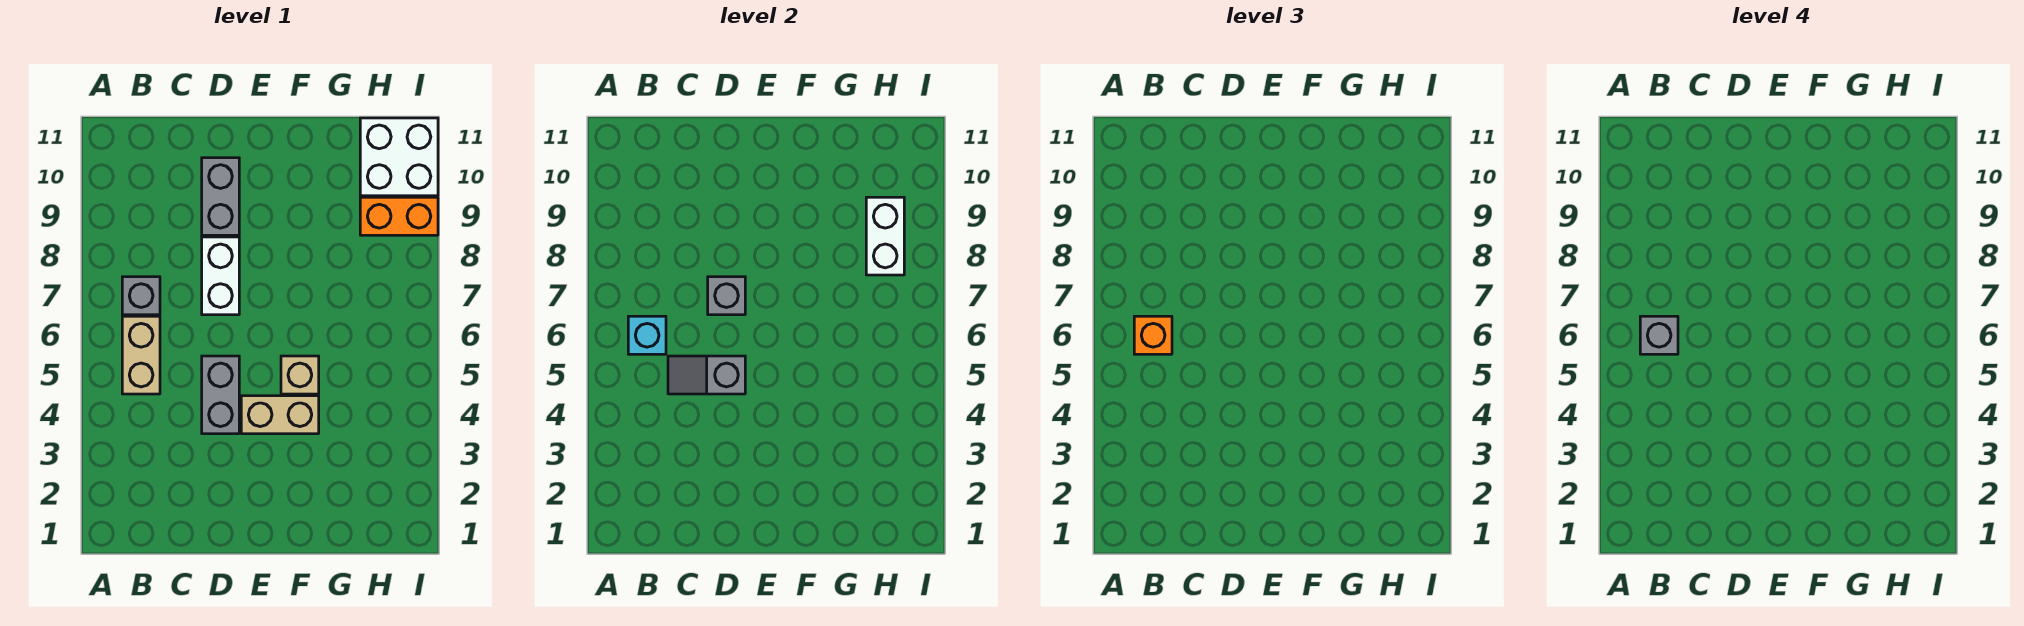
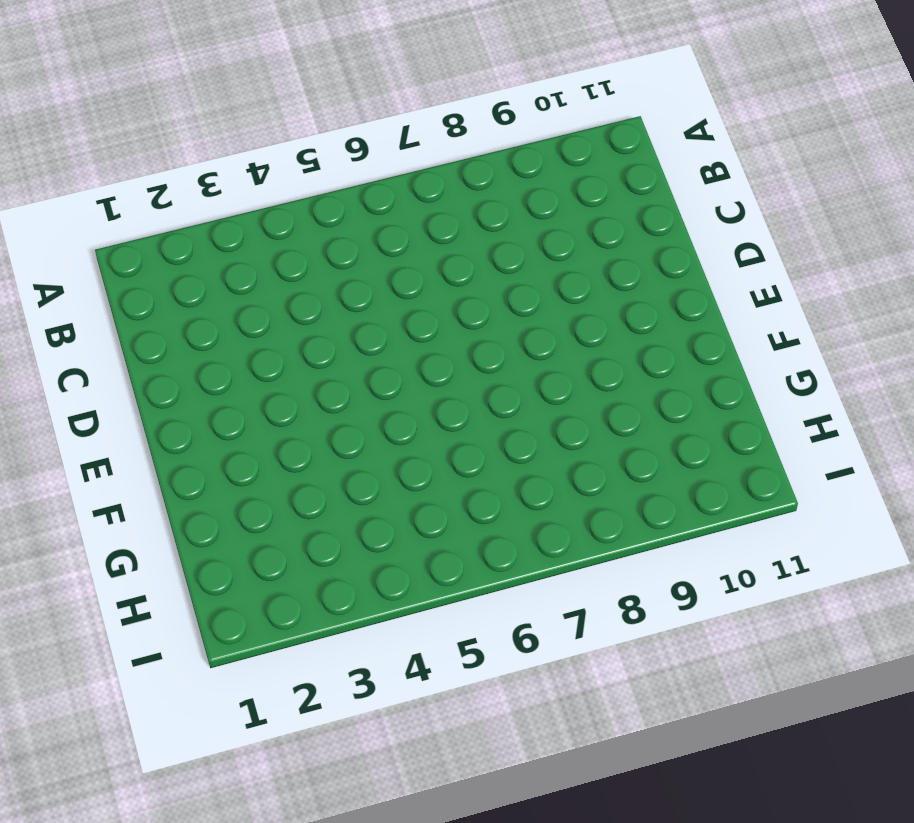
none -> tan brick B5:B6 level 1
none -> grey brick B7 level 1
none -> grey brick D4:D5 level 1

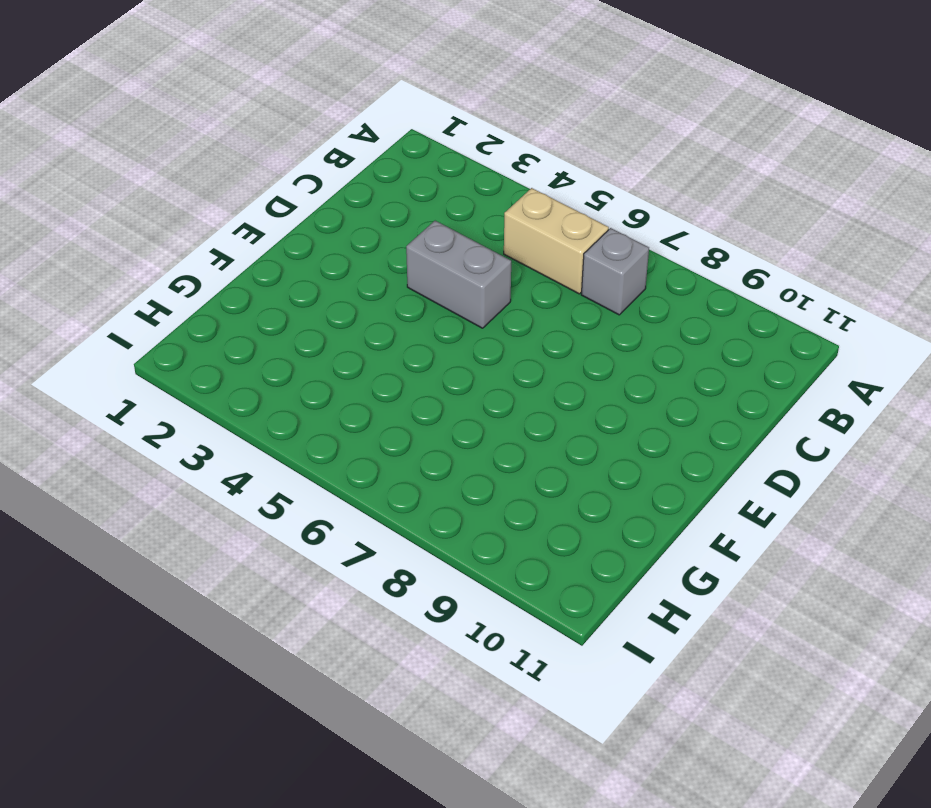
none -> white brick D7:D8 level 1
none -> grey brick D9:D10 level 1
none -> tan brick E4:F4 level 1

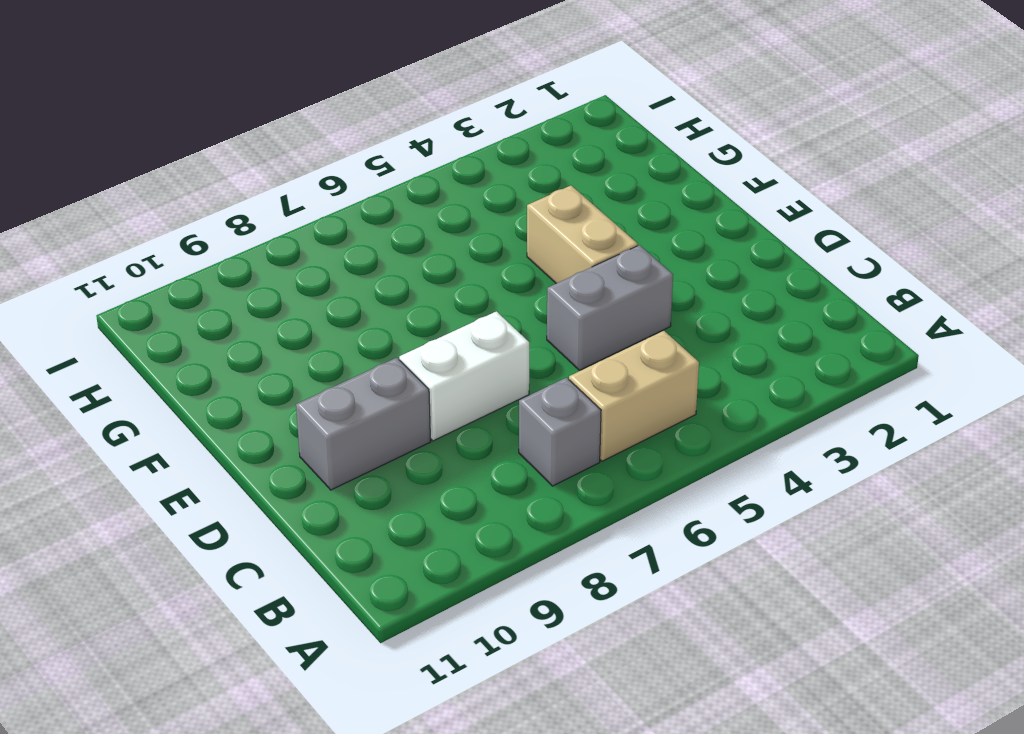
none -> tan brick F5 level 1
none -> orange brick H9:I9 level 1
none -> white brick H10:I11 level 1

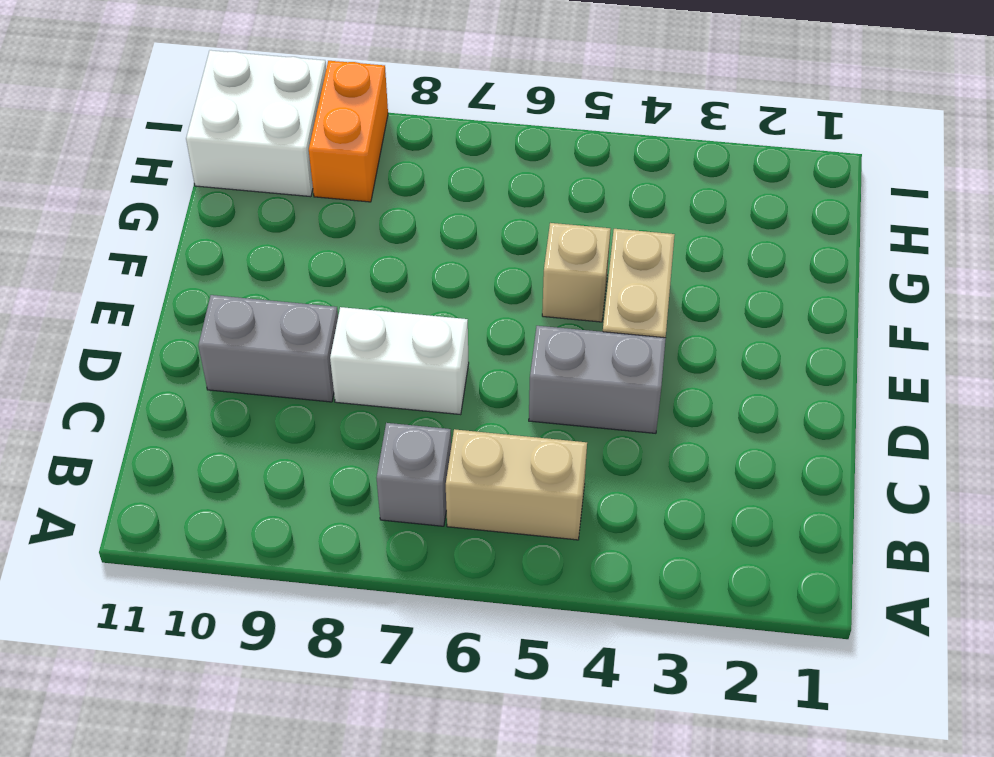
none -> cyan brick B6 level 2
none -> grey slope C5:D5 level 2 top D
none -> grey brick D7 level 2

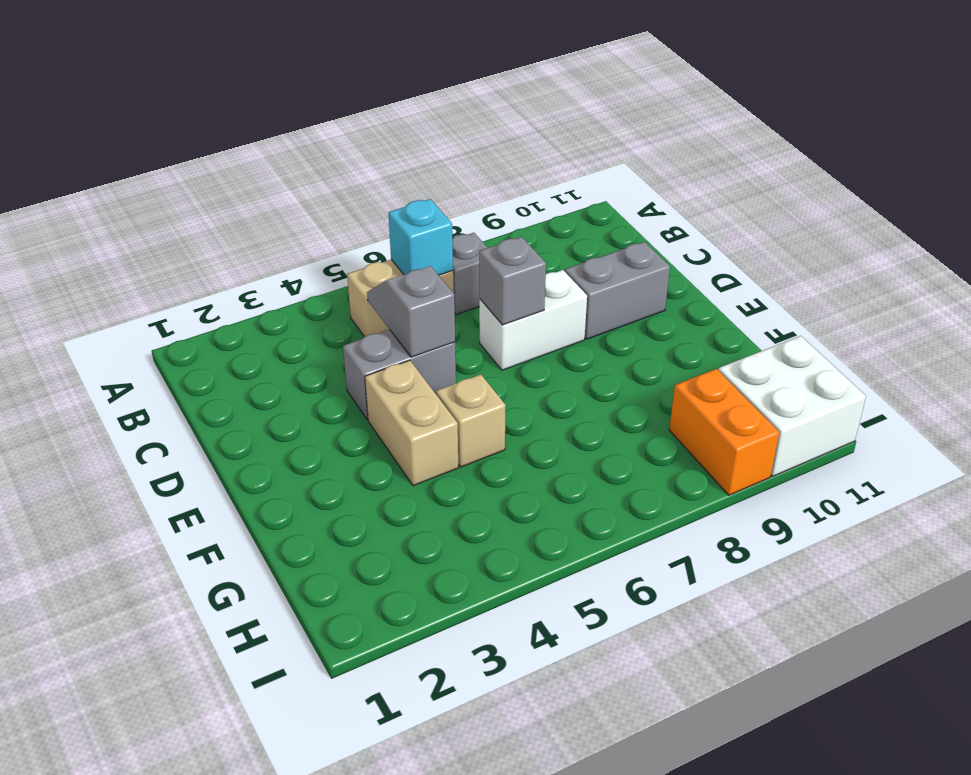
none -> white brick H8:H9 level 2
none -> orange brick B6 level 3
none -> grey brick B6 level 4

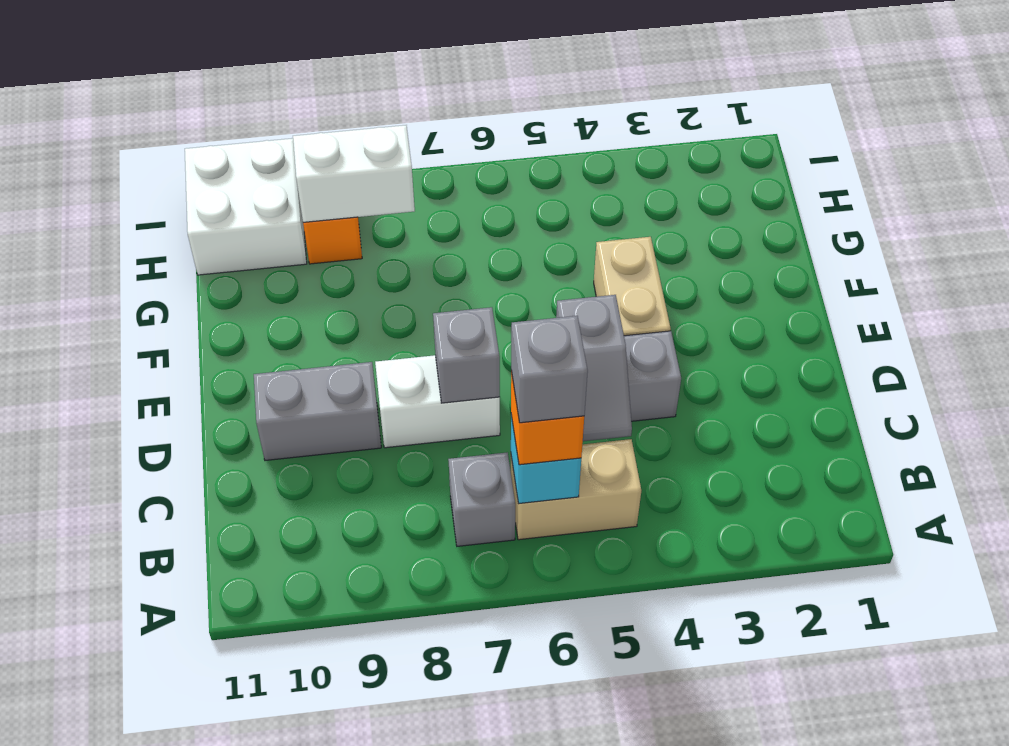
none -> tan brick F5 level 1

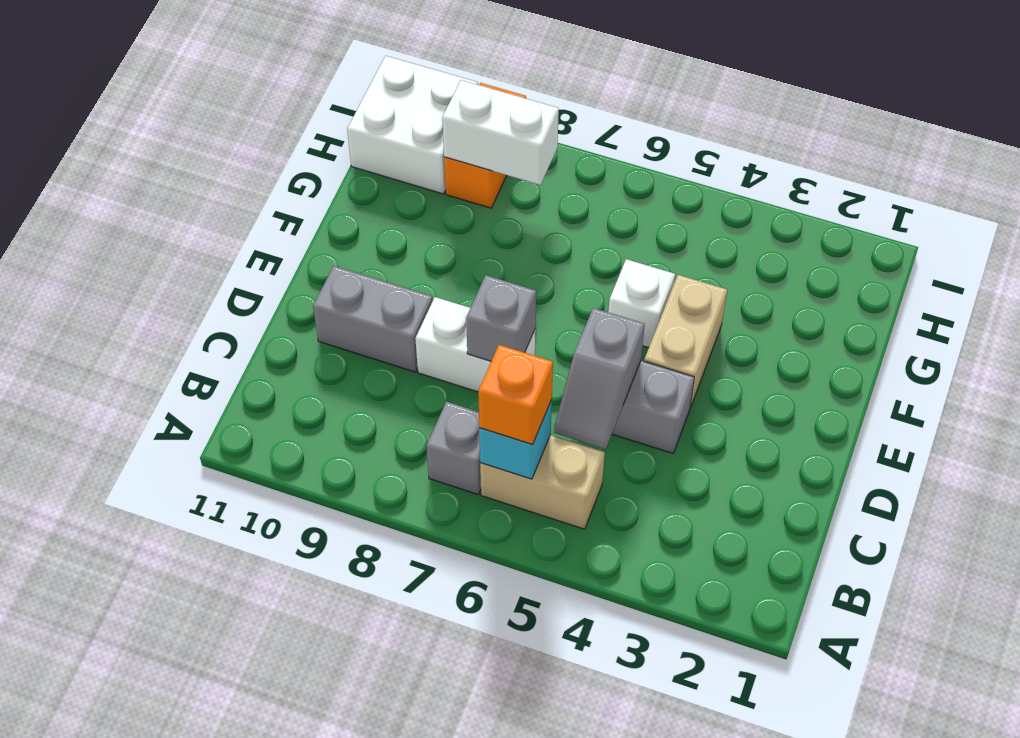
white brick F5 level 1 -> tan brick F5 level 1
none -> grey brick B6 level 4

